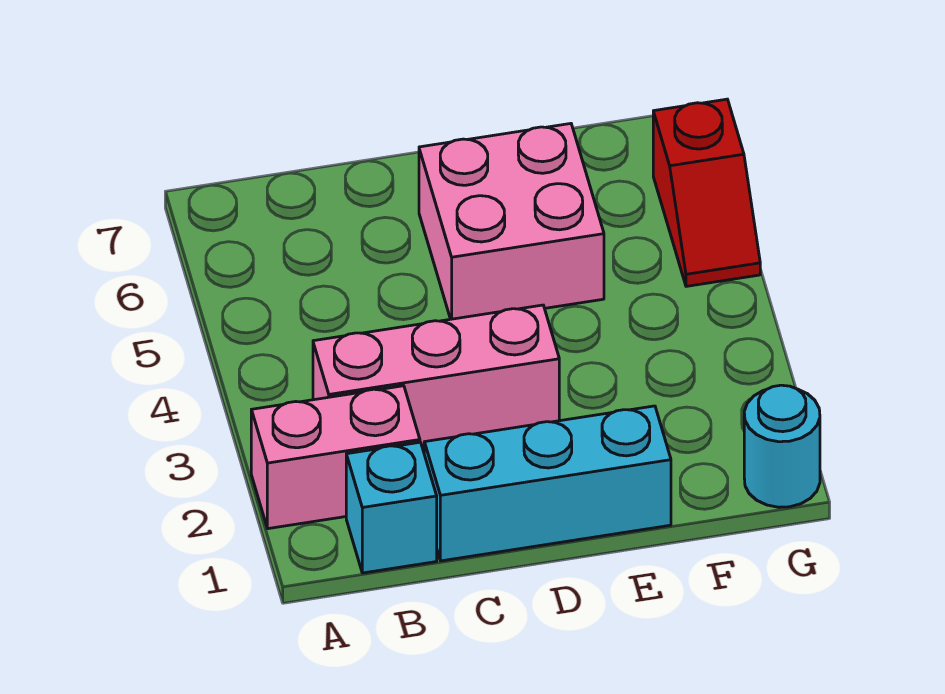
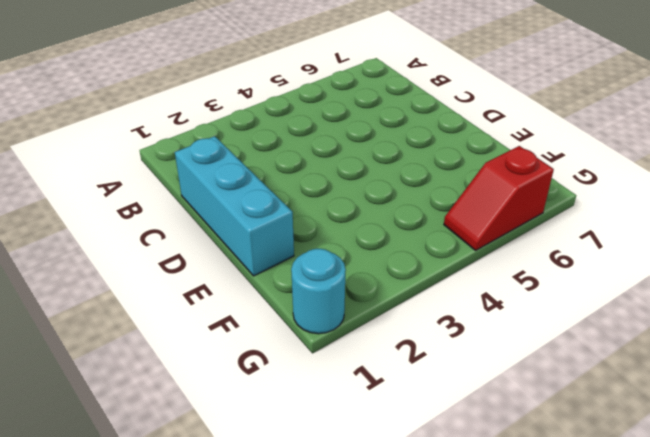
none -> pink brick A2:B2 level 1
none -> cyan brick B1 level 1

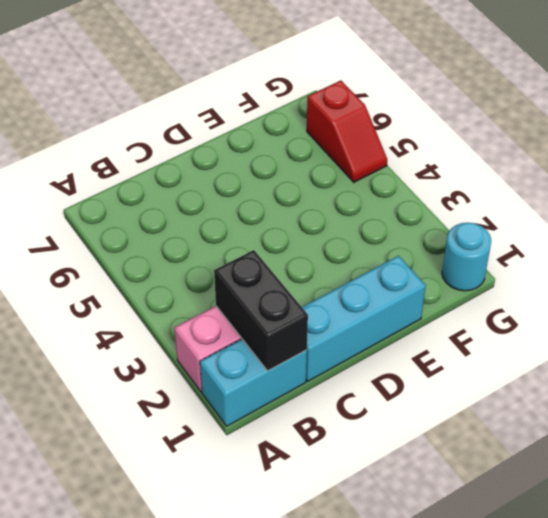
cyan brick A1:B1 level 1 -> cyan brick B1 level 1
black brick B1:B2 level 2 -> none
none -> pink brick B3:D3 level 1
none -> pink brick D5:E6 level 1

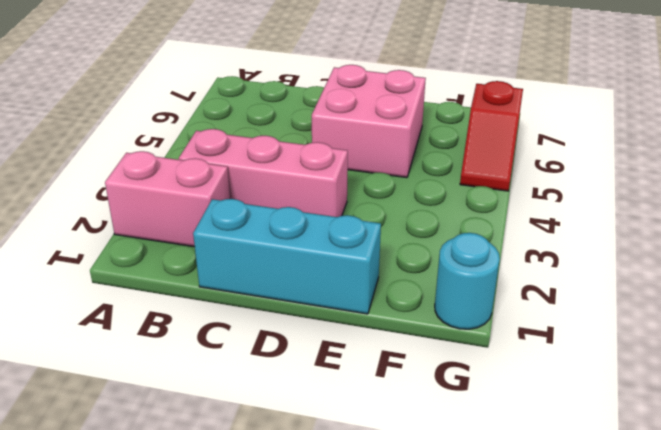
none -> cyan brick B1 level 1

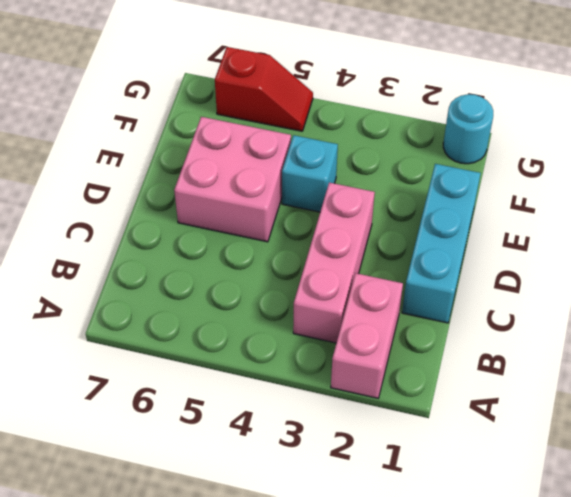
cyan brick E4 level 1 -> cyan brick B1 level 1

